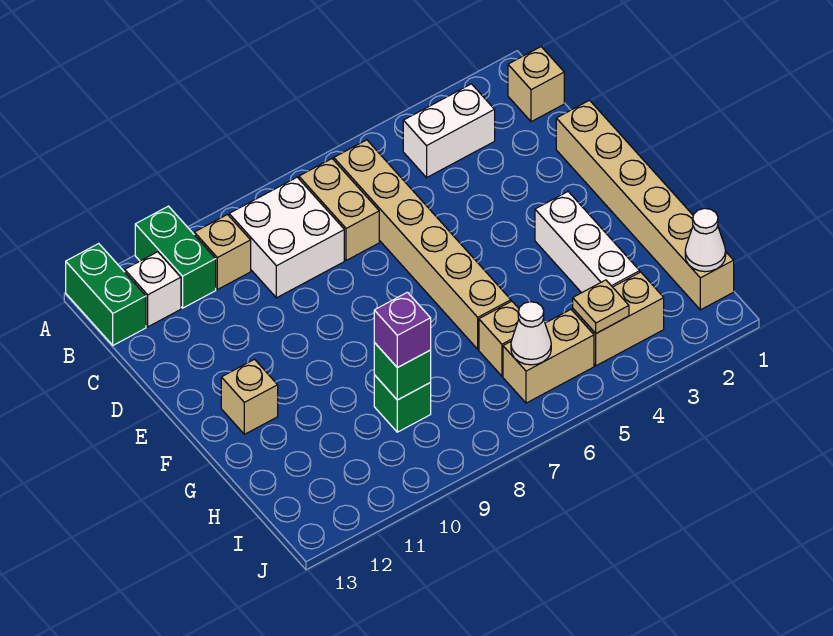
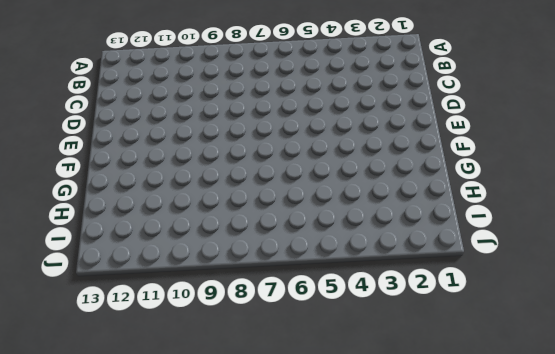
none -> green brick A11:B11 level 1
none -> green brick A13:B13 level 1
none -> tan brick B1 level 1

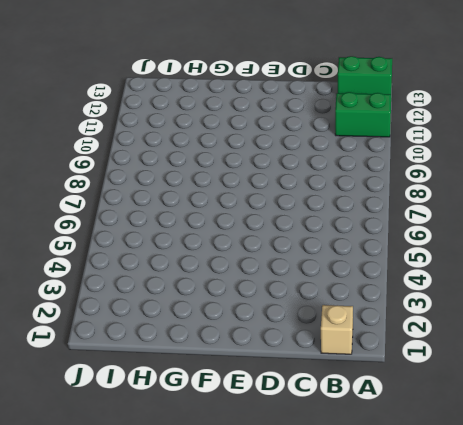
none -> white brick B3:B4 level 1
none -> tan brick B6:G6 level 1
none -> tan brick B7:C7 level 1

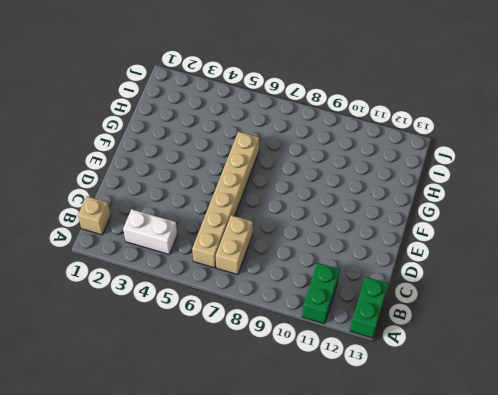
none -> white brick B8:C9 level 1
none -> tan brick B10 level 1
none -> white brick B12 level 1

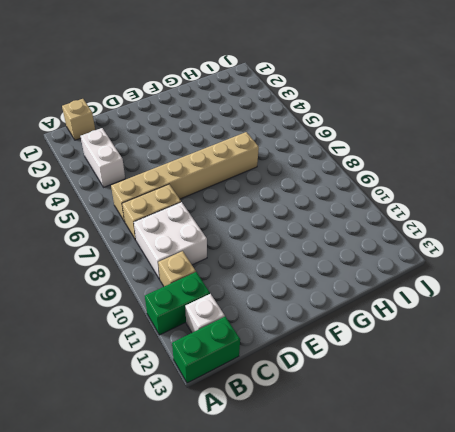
none -> tan brick D1:I1 level 1
none -> white brick F3:H3 level 1
none -> tan brick F12 level 1

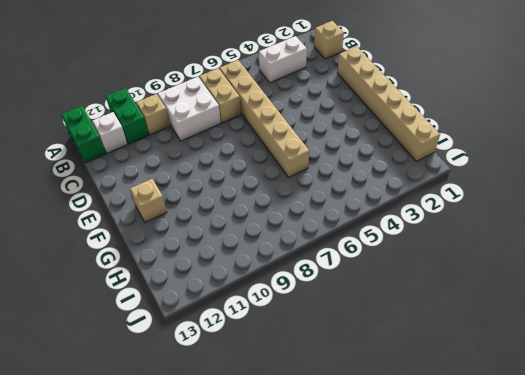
none -> white brick F3:H3 level 1
none -> tan brick H6 level 1
none -> green brick H9 level 1

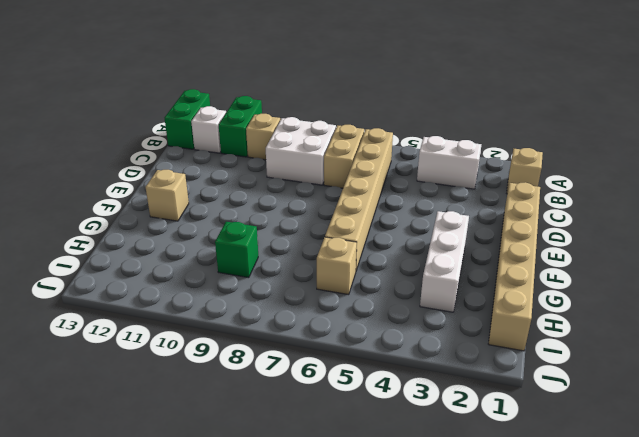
none -> tan brick I3:I4 level 1
none -> tan brick I5:I6 level 1
none -> green brick H9 level 2

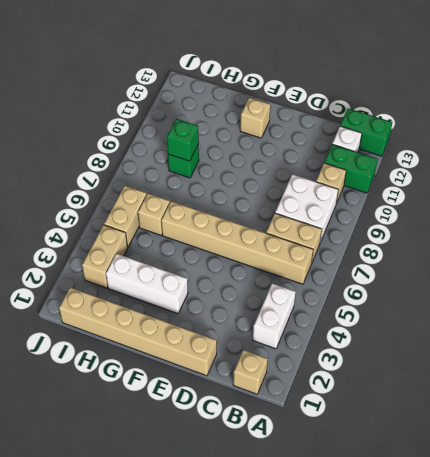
none -> white cone I1 level 2
none -> tan plate I4 level 2
none -> white cone I6 level 2

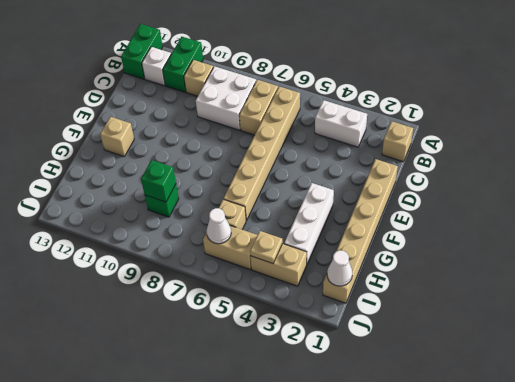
none -> purple brick H9 level 3

